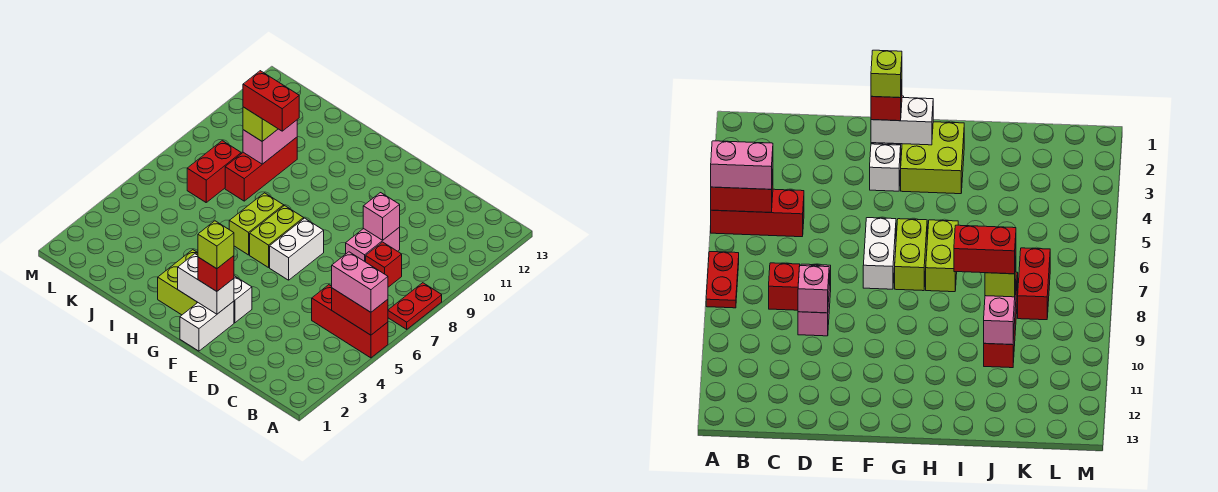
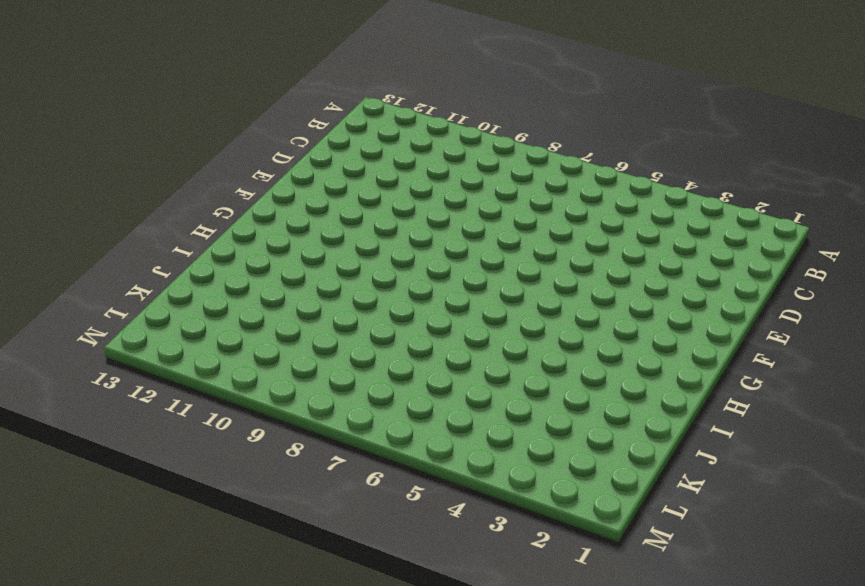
none -> red brick A5:C5 level 1
none -> red plate A7:A8 level 1
none -> red brick C8 level 1

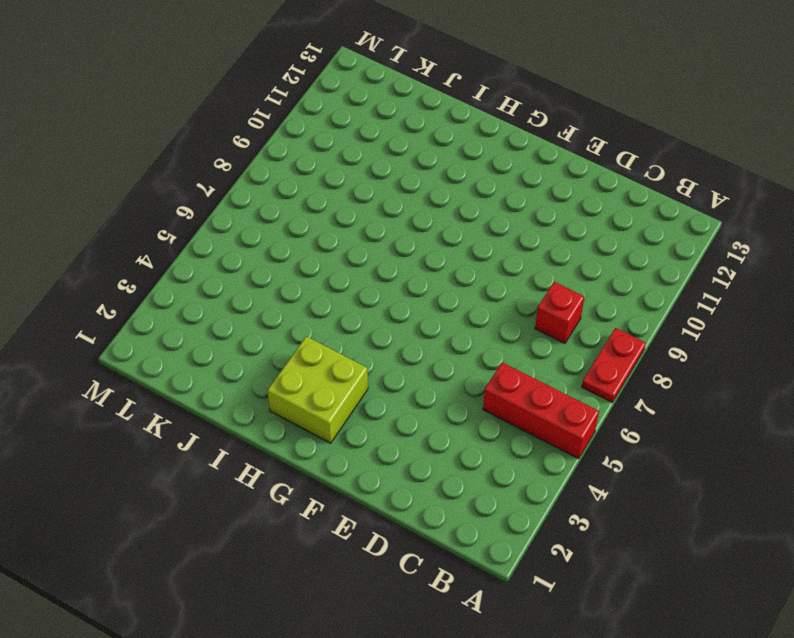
none -> pink brick D8:D9 level 1
none -> white brick F1:F2 level 1
none -> white brick F3 level 1

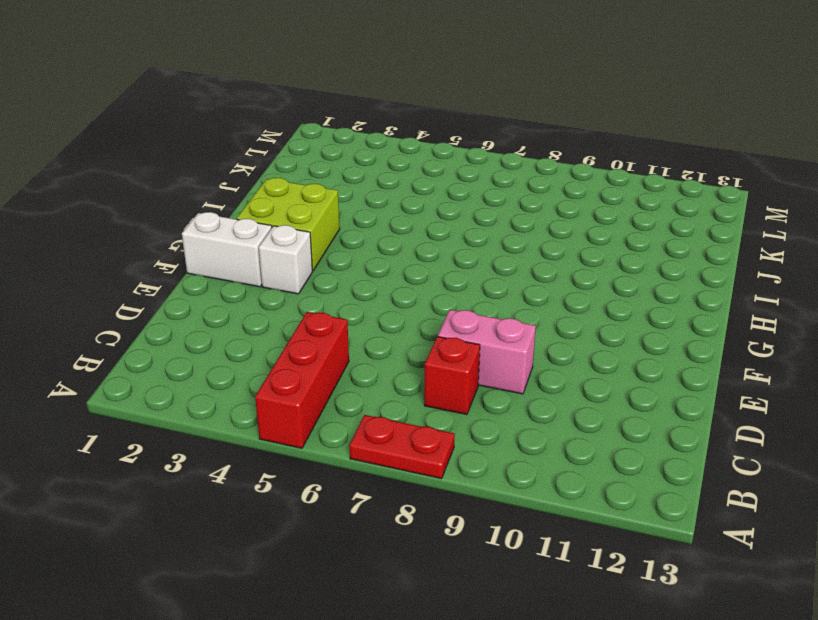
none -> white brick F6:F7 level 1
none -> lime brick G6:G7 level 1
none -> lime brick H6:H7 level 1

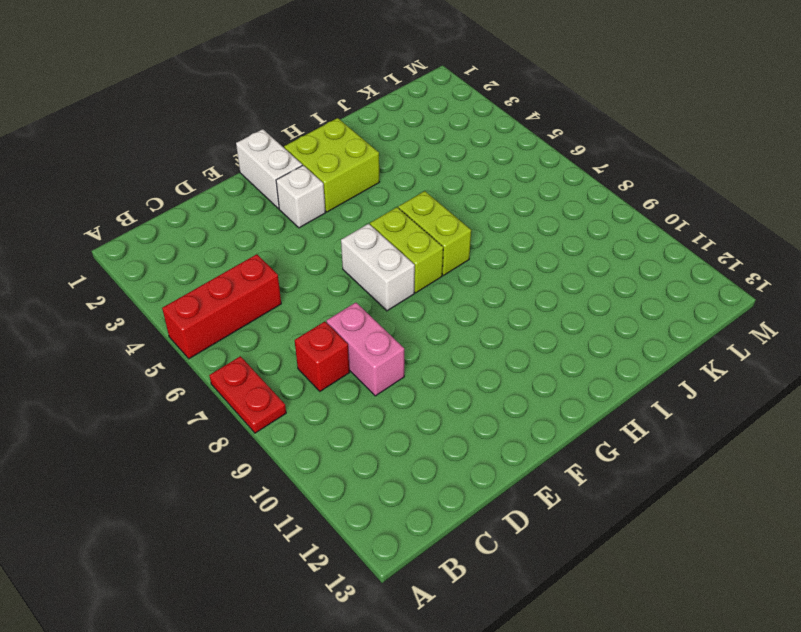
none -> red brick J8:J10 level 1
none -> red brick K7:K8 level 1
none -> red brick A5:B5 level 2

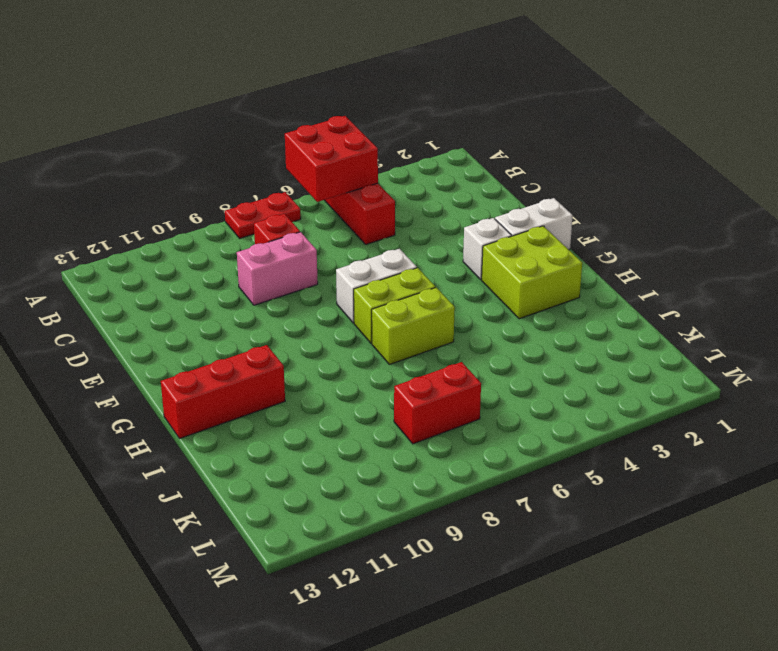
red brick A5:B6 level 2 -> red brick A5:B5 level 2
red brick H11:H13 level 1 -> red brick J8:J10 level 1
none -> pink brick D9 level 2
none -> white brick F2:G2 level 2
none -> pink brick J9:J10 level 2

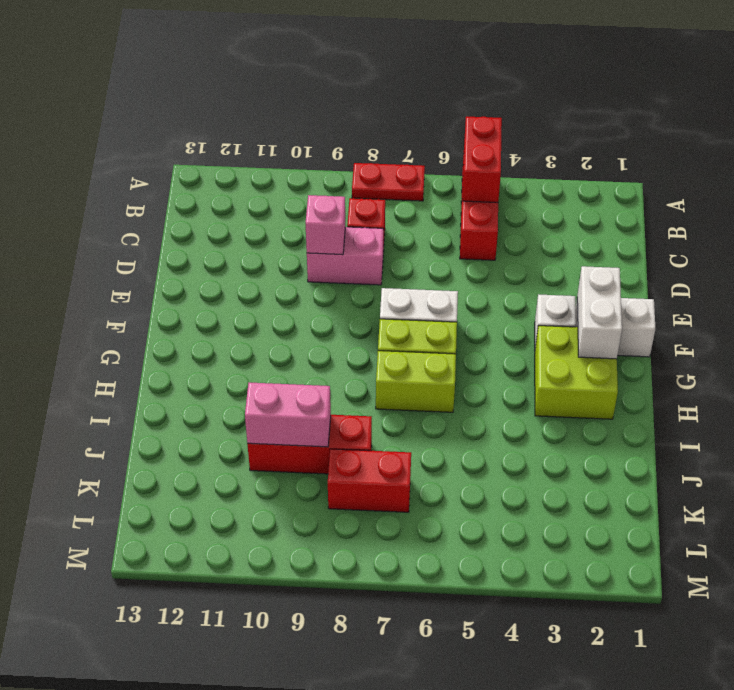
none -> pink brick A5:B5 level 3
none -> red brick F2 level 3
none -> lime brick J9 level 3

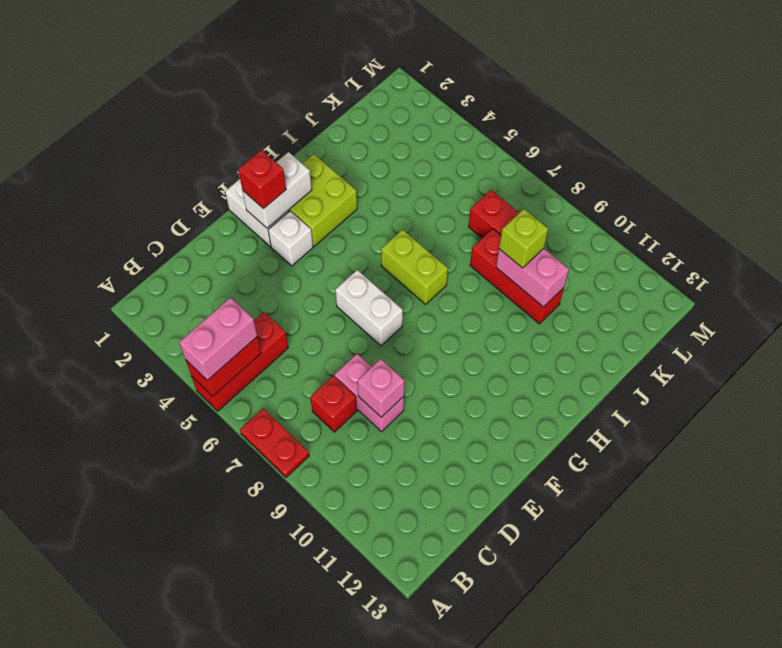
none -> lime brick G6:G7 level 1
none -> lime brick F2 level 4
none -> red brick I9:J9 level 4

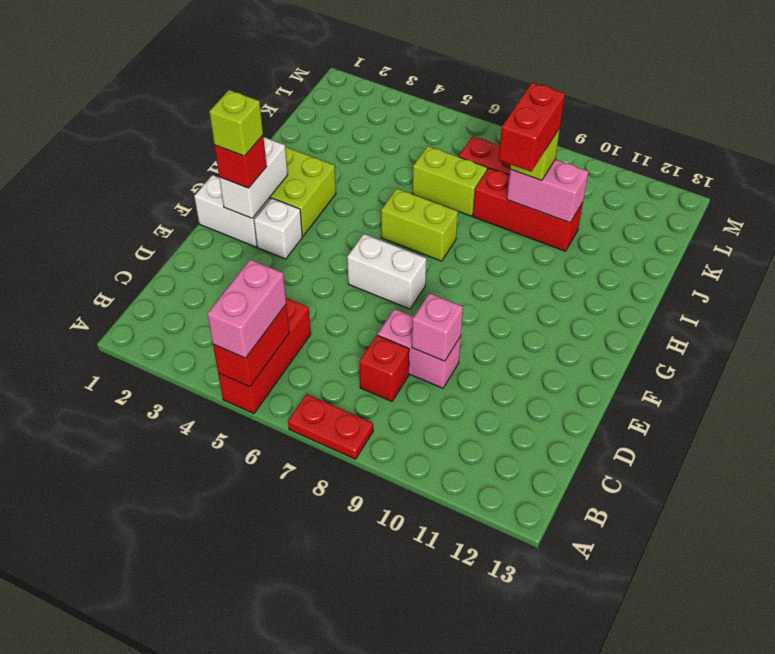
lime brick J6:J7 level 1 -> lime brick G6:G7 level 1

